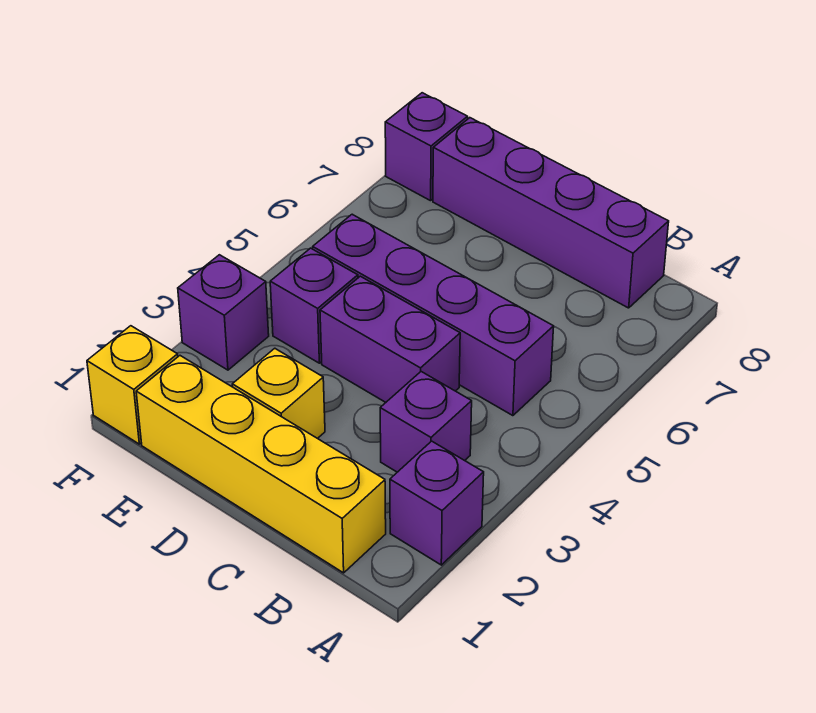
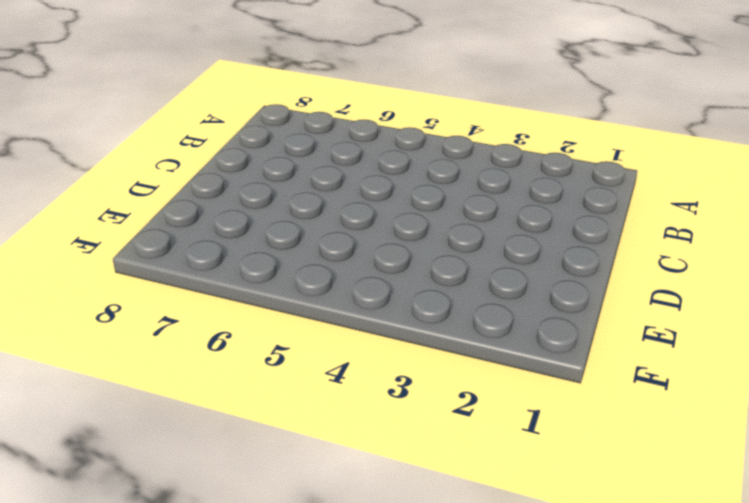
none -> purple brick A2 level 1
none -> yellow brick B1:E1 level 1

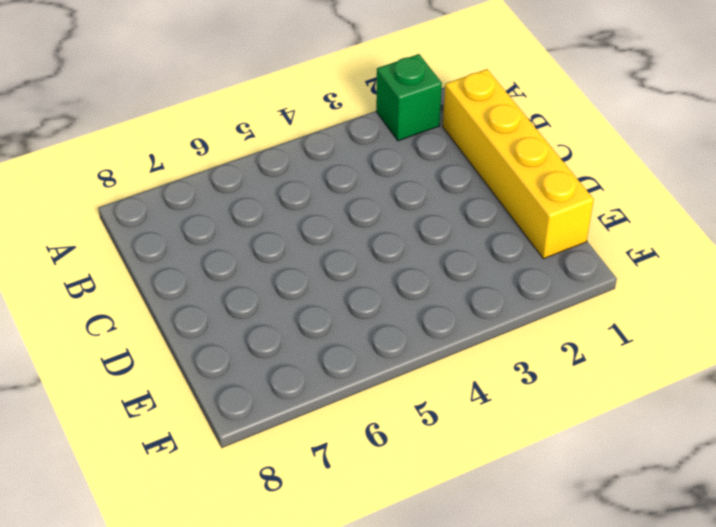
green brick A2 level 1 -> purple brick A2 level 1
none -> purple brick B3 level 1
none -> purple brick B5:E5 level 1

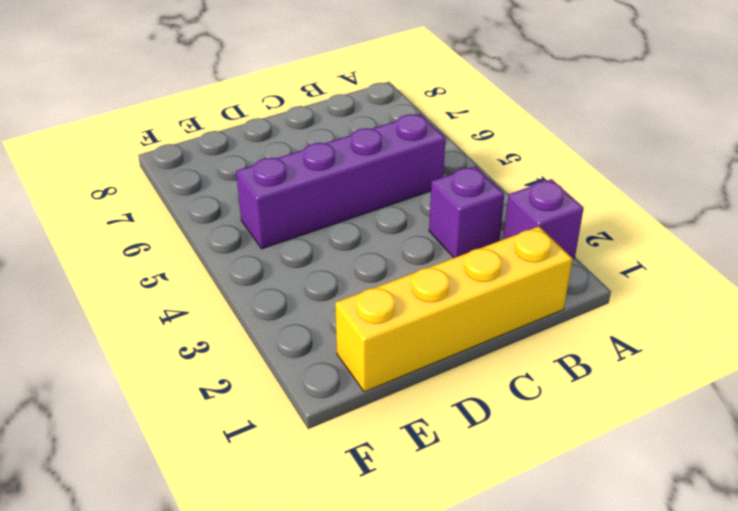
none -> purple brick B8:E8 level 1
none -> purple brick C4:D4 level 1

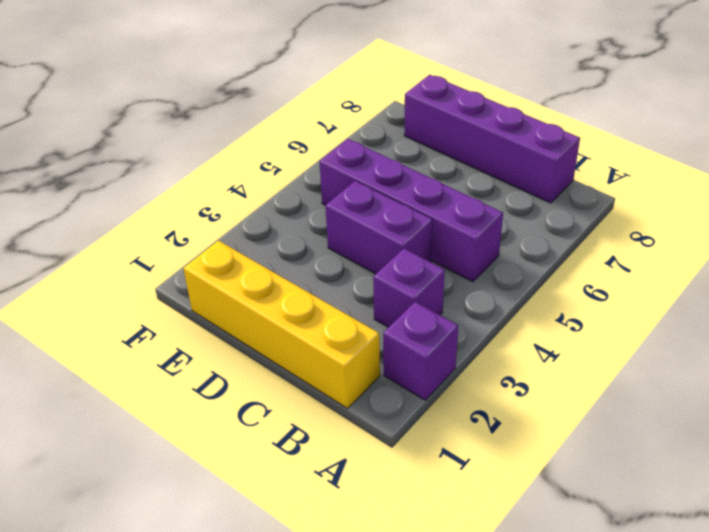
none -> yellow brick D2 level 1
none -> purple brick E4 level 1

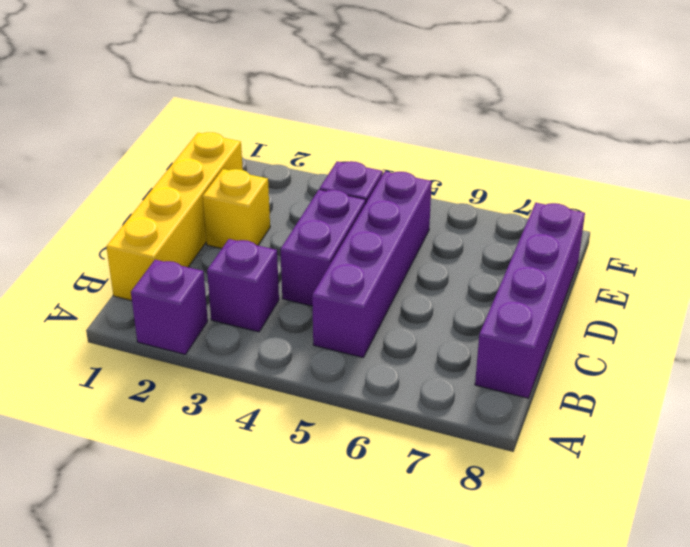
none -> yellow brick F1 level 1
none -> purple brick F3 level 1

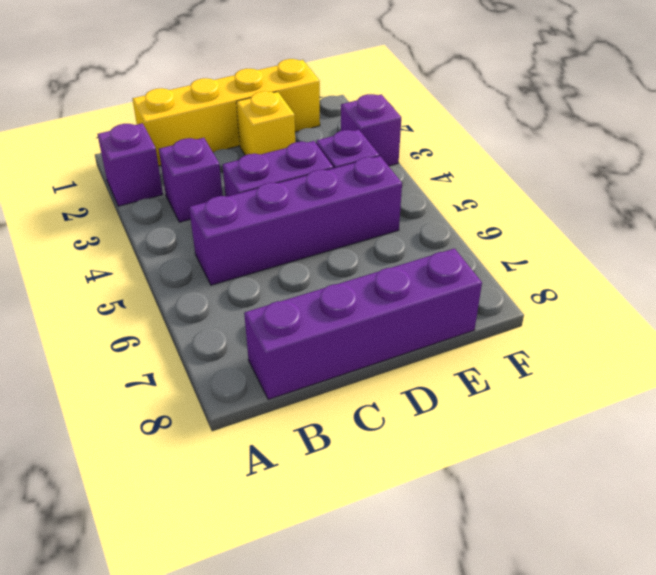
none -> yellow brick F1 level 1
none -> purple brick F8 level 1

